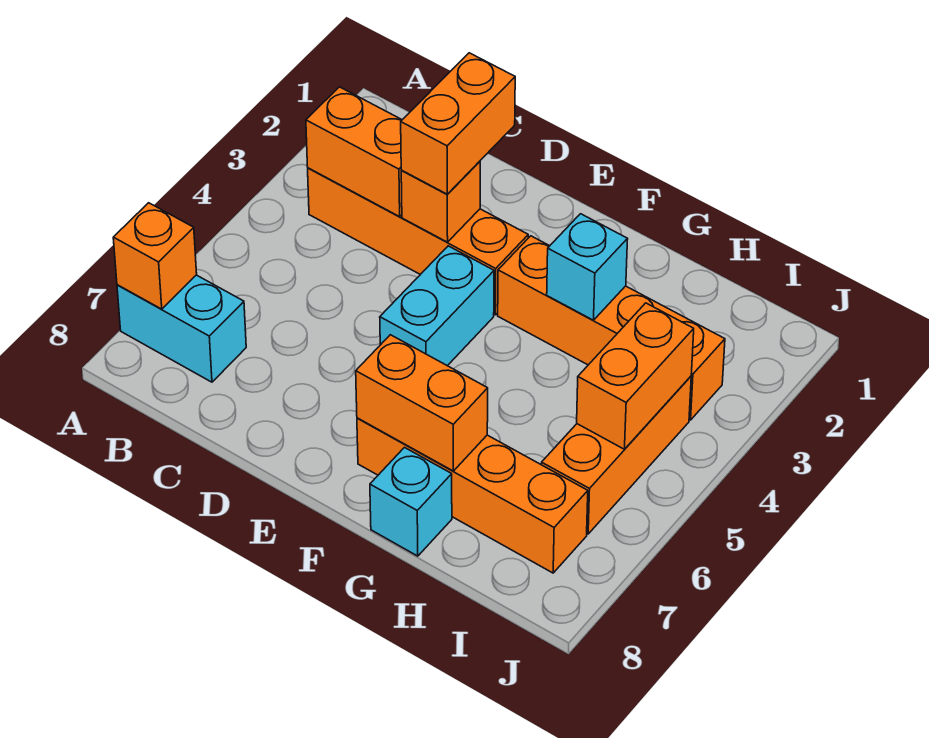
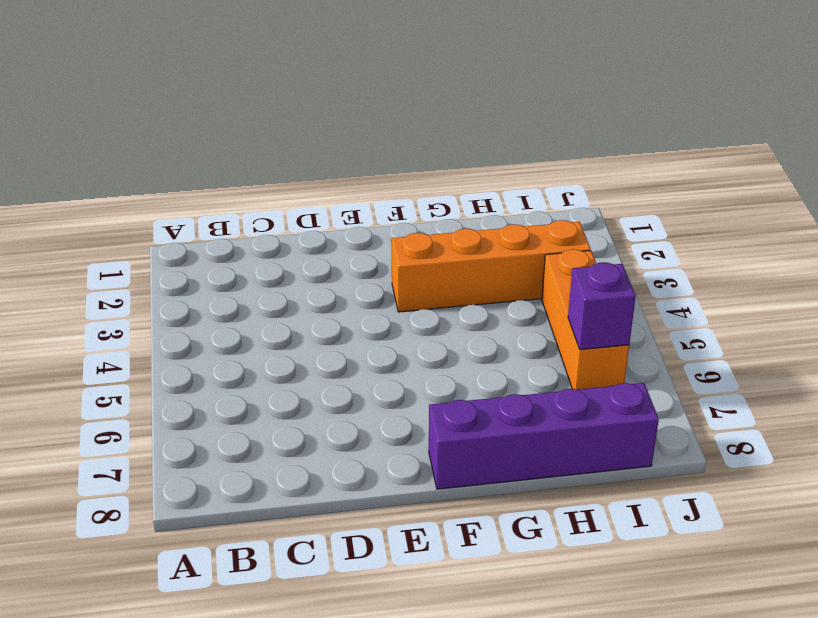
purple brick F8:I8 level 1 -> cyan brick G8 level 1
purple brick I6 level 2 -> none
none -> cyan brick A7:B7 level 1
none -> orange brick B3:E3 level 1
none -> cyan brick E4:E5 level 1

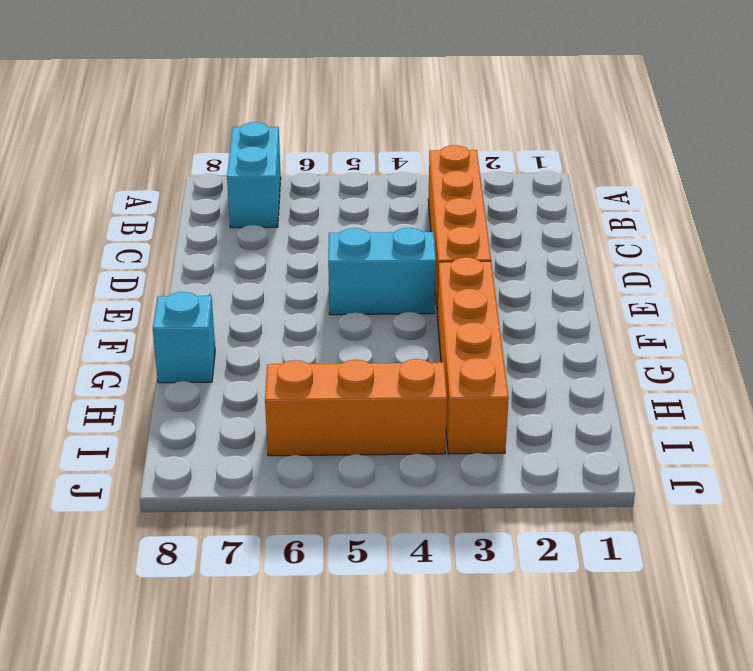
none -> orange brick F7:I7 level 1
none -> orange brick A7 level 2
none -> orange brick B3:C3 level 2

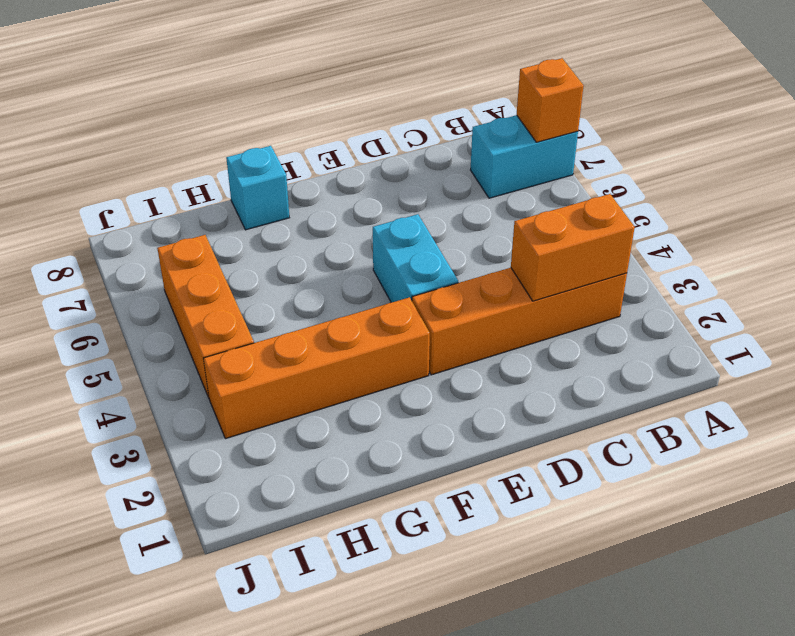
none -> orange brick F7:I7 level 1
none -> orange brick D3 level 2
none -> orange brick F7:G7 level 2

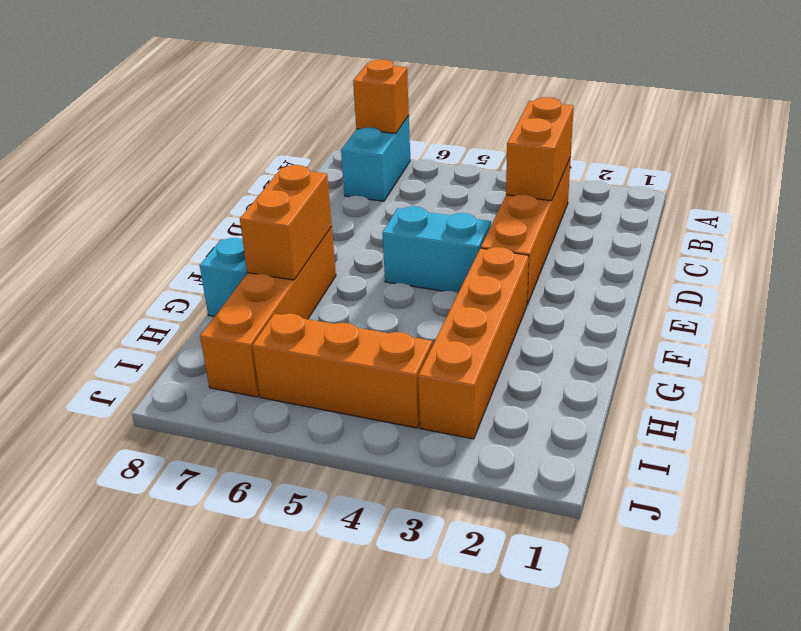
none -> orange brick D3 level 2
none -> cyan brick G3 level 2
none -> orange brick I4:I5 level 2

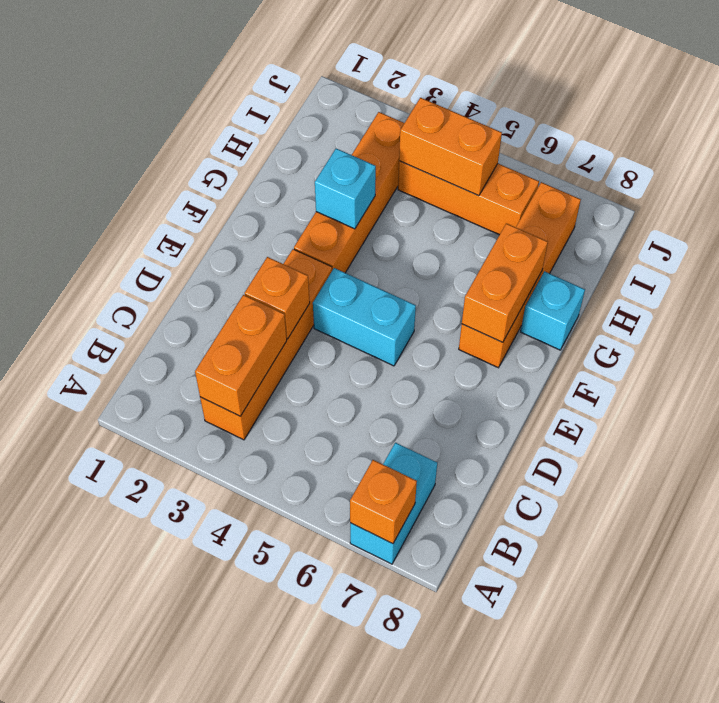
none -> orange brick D2:D3 level 3

